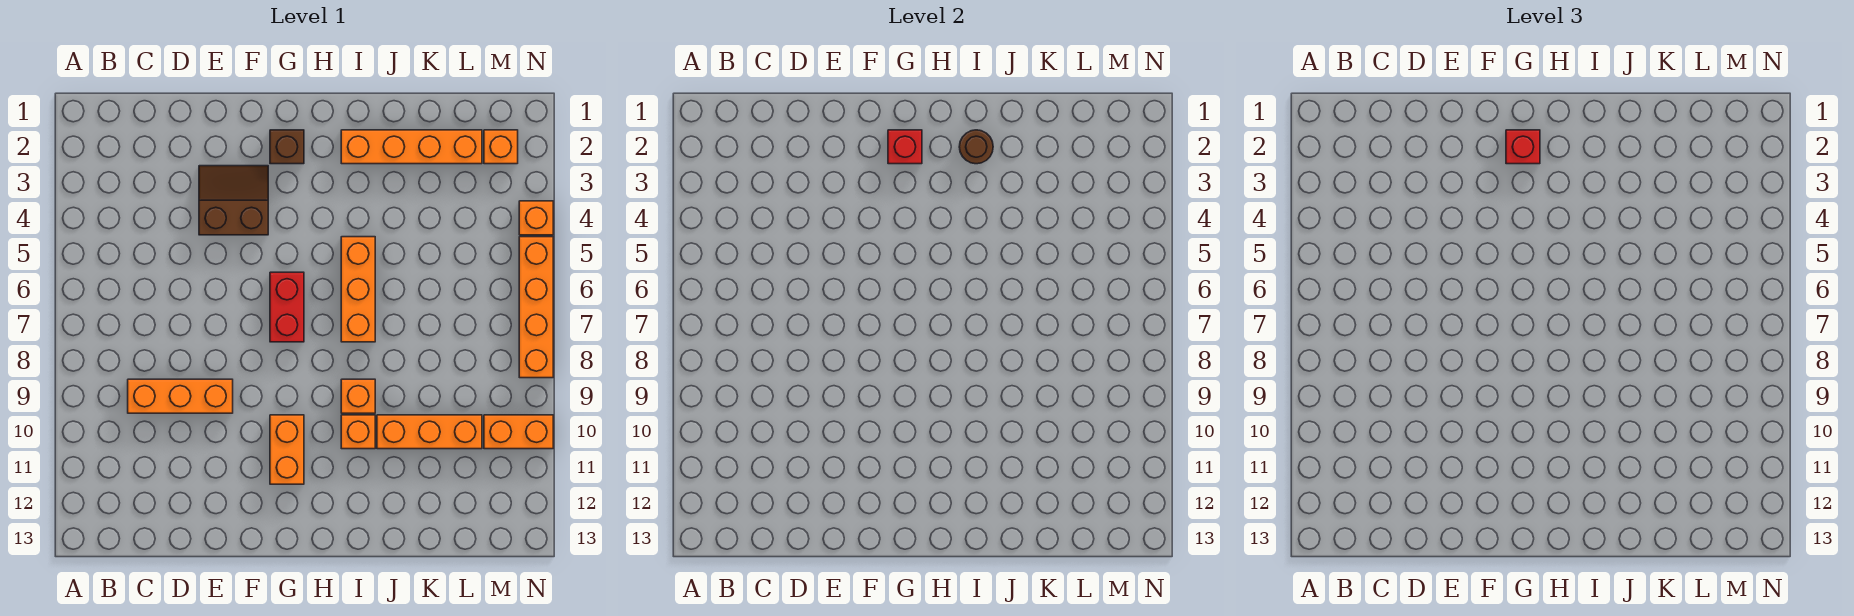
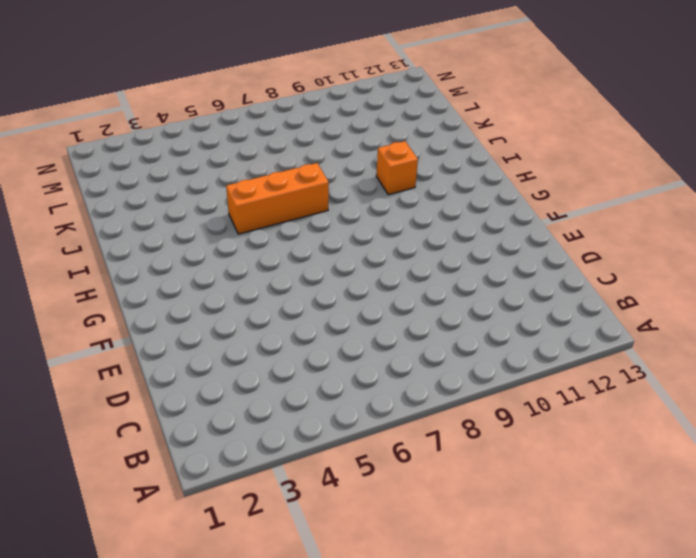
none -> orange brick C9:E9 level 1
none -> brown slope E3:F4 level 1 top 4
none -> brown brick G2 level 1

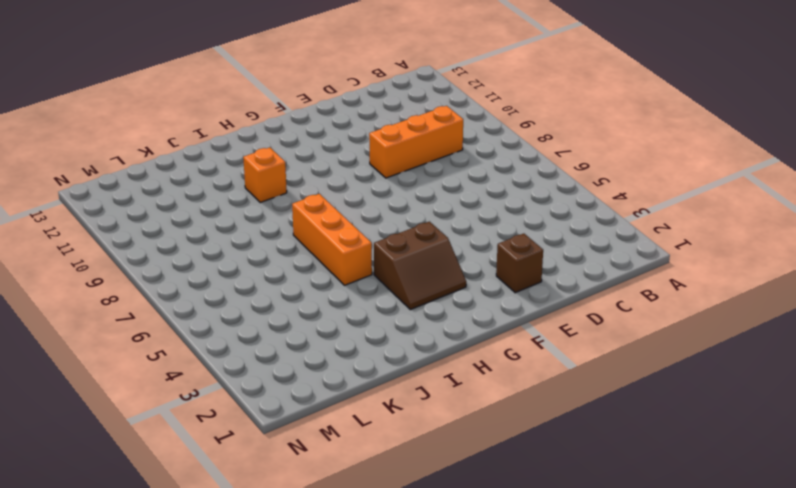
brown brick E2 level 1 -> brown brick G2 level 1
brown slope G3:H4 level 1 top 4 -> brown slope E3:F4 level 1 top 4
none -> red brick G6:G7 level 1
none -> orange brick G10:G11 level 1
none -> orange brick I2:L2 level 1

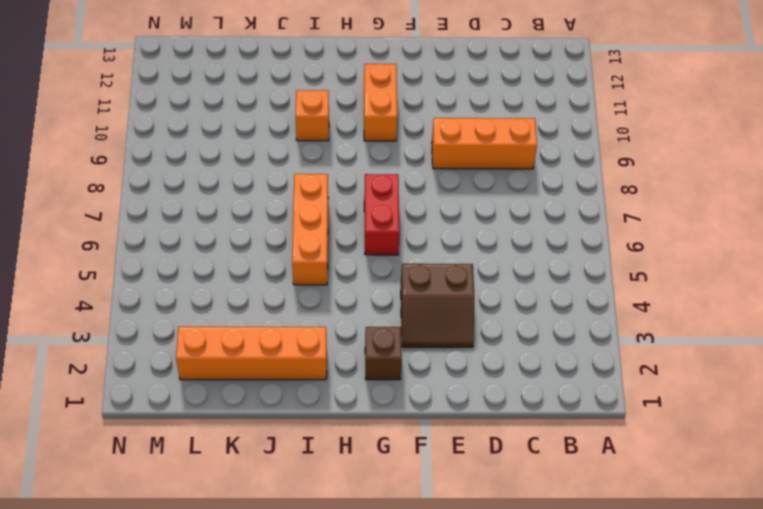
none -> orange brick I9 level 1
none -> orange brick J10:L10 level 1
none -> orange brick M2 level 1

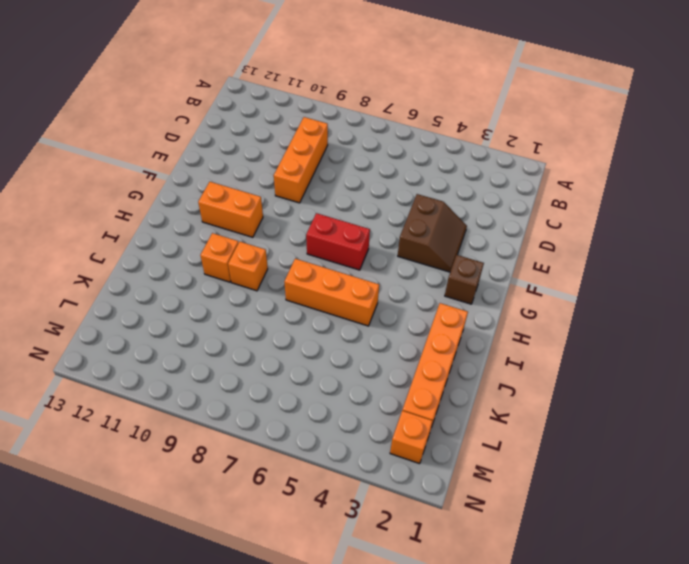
none -> orange brick J10:L10 level 1
none -> orange brick M10:N10 level 1
none -> orange brick N4 level 1

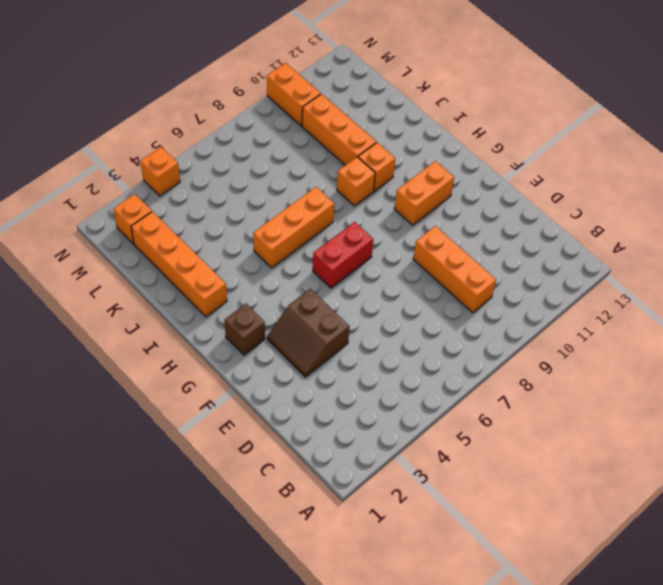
none -> orange brick N5:N8 level 1
none -> red brick G2 level 2
none -> brown round brick I2 level 2

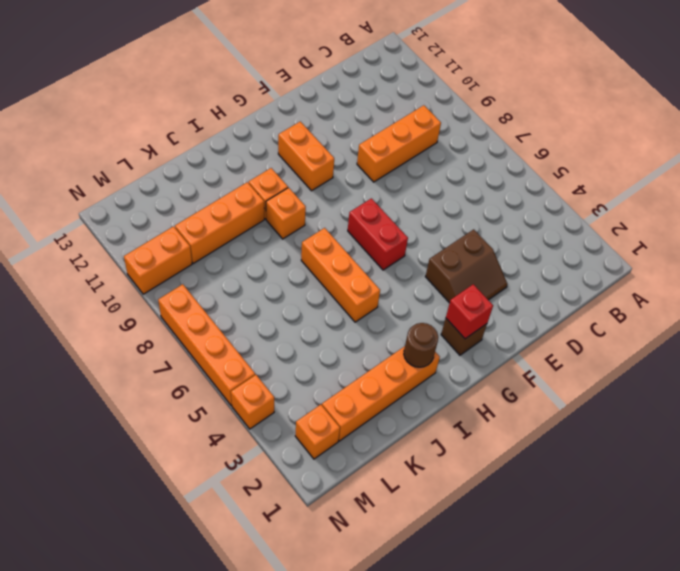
none -> red brick G2 level 3

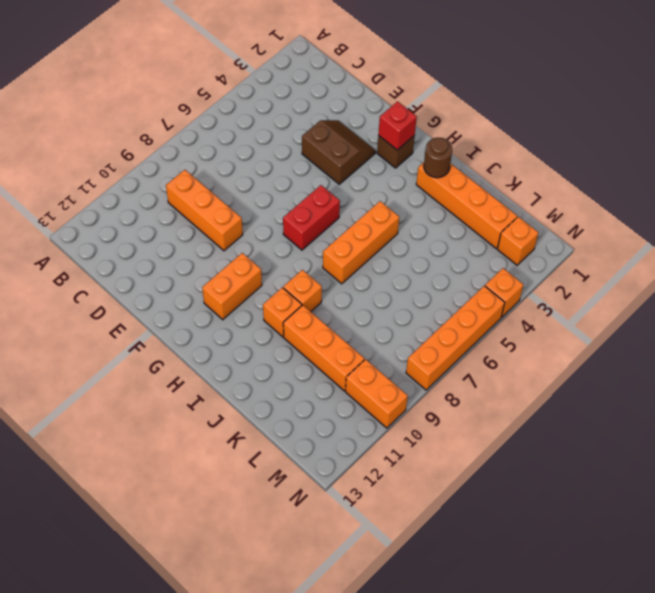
none -> red brick G2 level 3

